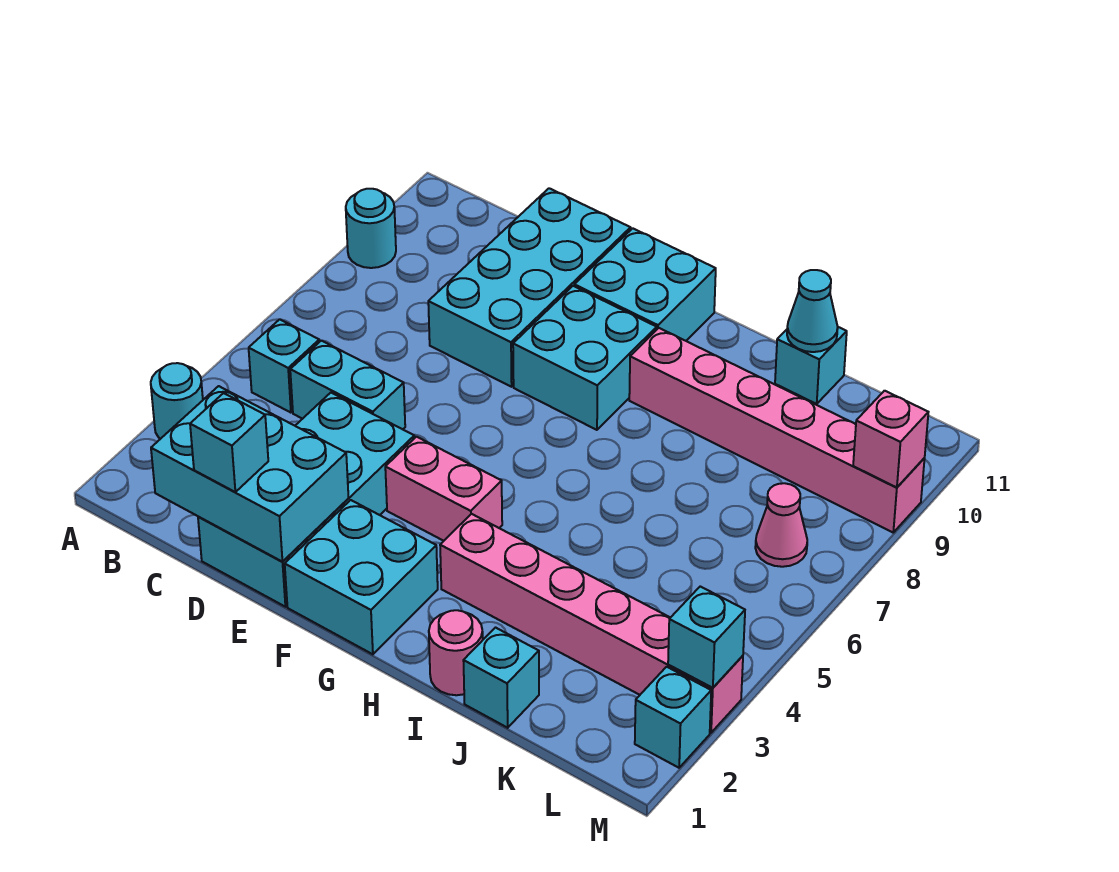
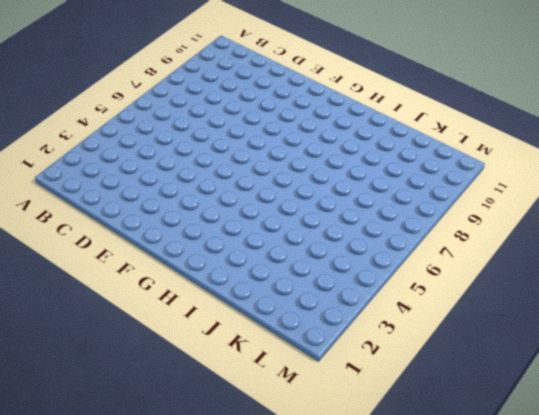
none -> cyan round brick A3 level 1
none -> cyan round brick A9 level 1
none -> cyan brick B5 level 1

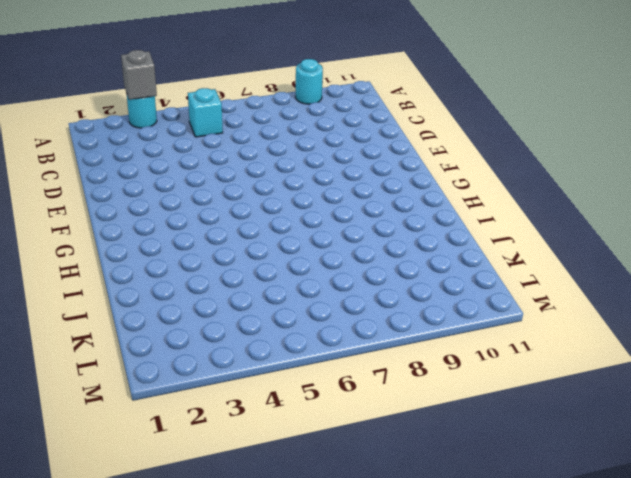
grey brick A3 level 2 -> none
none -> cyan brick C5:D5 level 1
none -> cyan brick D1:E4 level 1
none -> cyan brick D8:E11 level 1

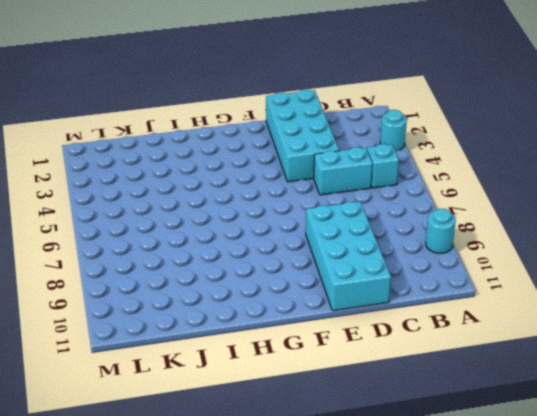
none -> cyan brick F1:G2 level 1
none -> pink brick F4:G4 level 1
none -> cyan brick F8:G9 level 1

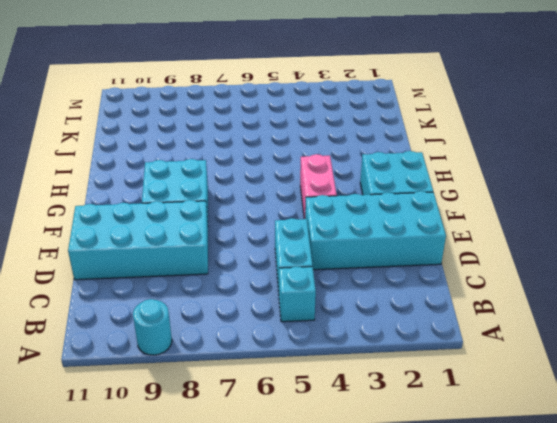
none -> cyan round brick A3 level 1
none -> cyan brick F10:G11 level 1
none -> pink brick H3:M3 level 1

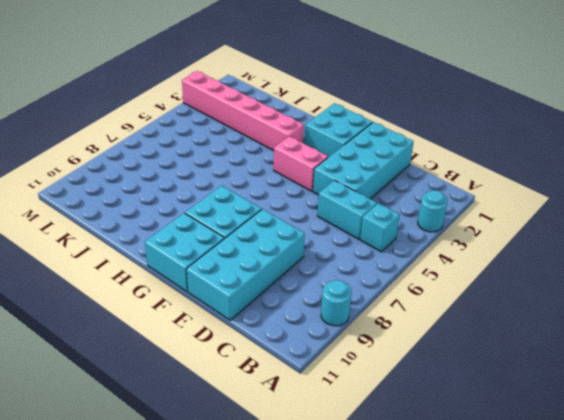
none -> pink brick H9:M9 level 1
none -> pink round brick I1 level 1
none -> cyan brick J1 level 1

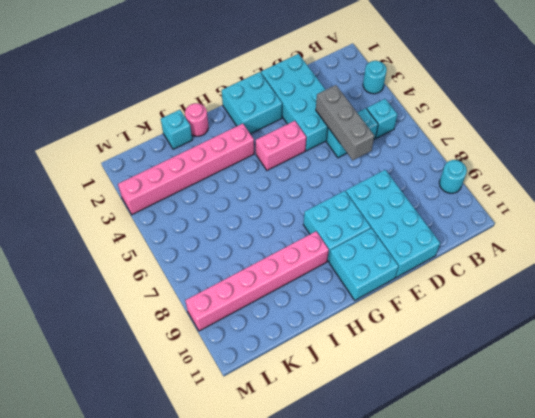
grey brick D4:D6 level 2 -> none
none -> cyan brick J11 level 1
none -> pink cone L7 level 1
none -> cyan brick M2 level 1

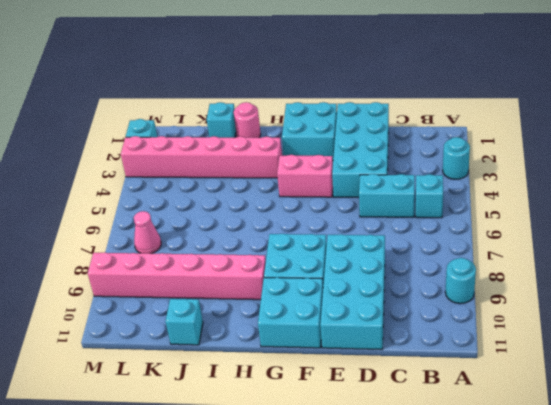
none -> cyan brick C1:E2 level 2
none -> cyan cone J11 level 2
none -> cyan brick M3 level 2

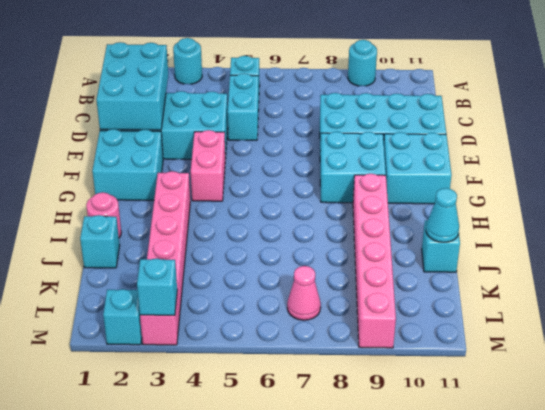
none -> pink brick M9 level 2
none -> cyan brick D1 level 3

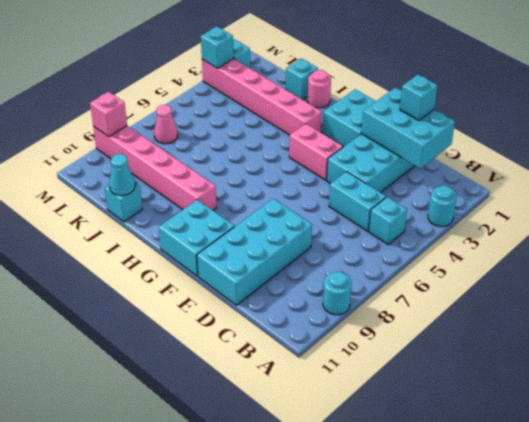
none -> cyan brick F8:G9 level 1

